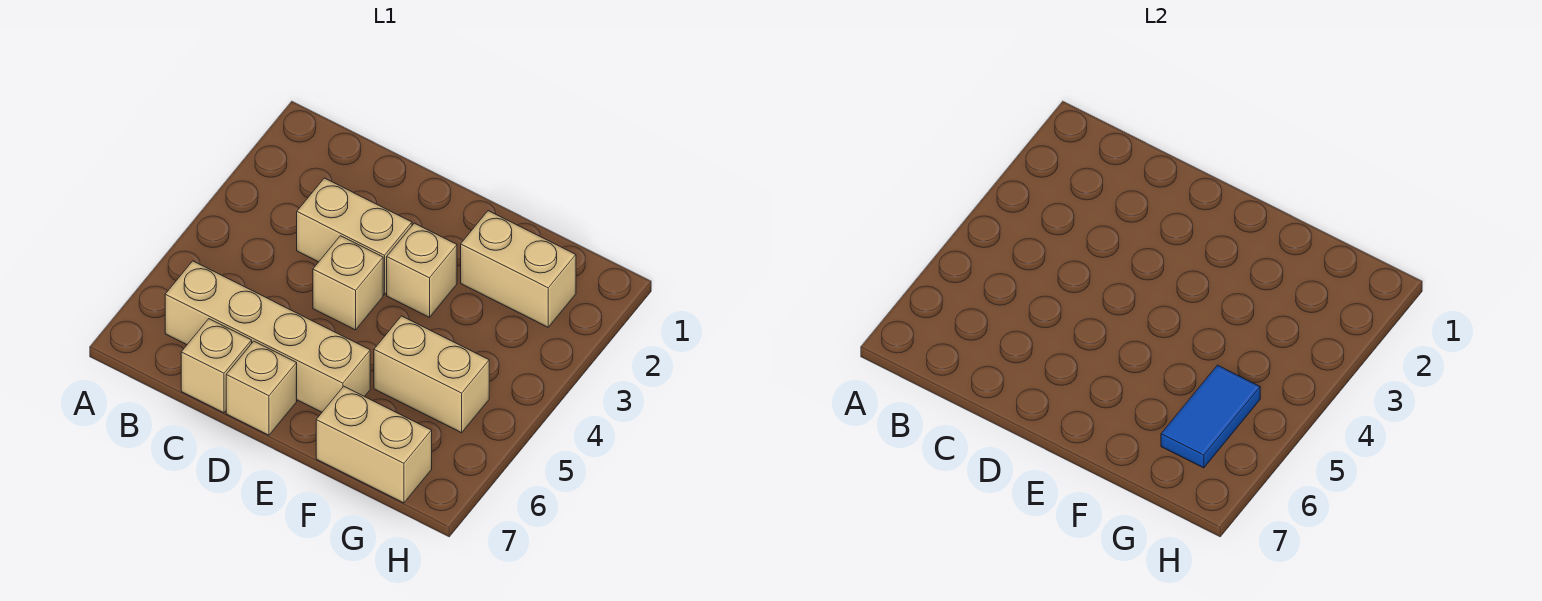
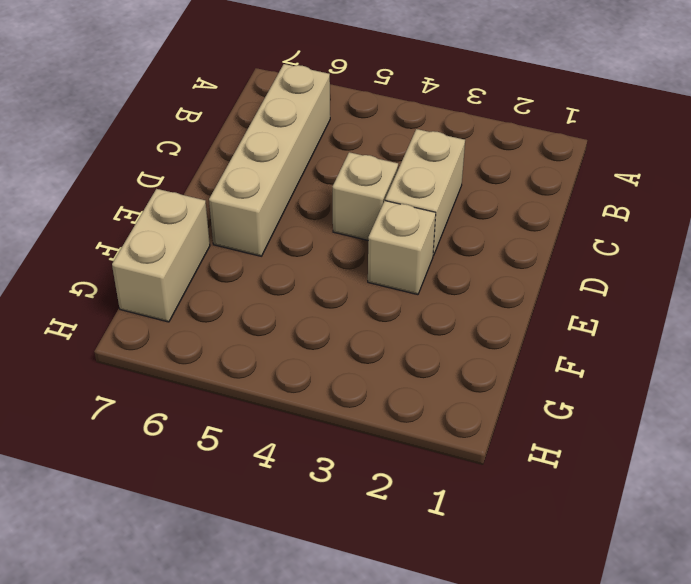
none -> tan brick C7 level 1
none -> tan brick D7 level 1

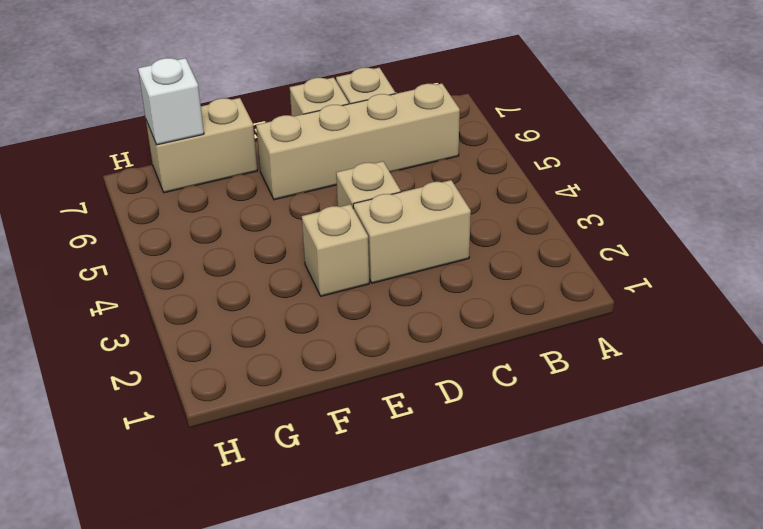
white brick G7 level 2 -> none
none -> tan brick F2:G2 level 1
none -> tan brick F5:G5 level 1

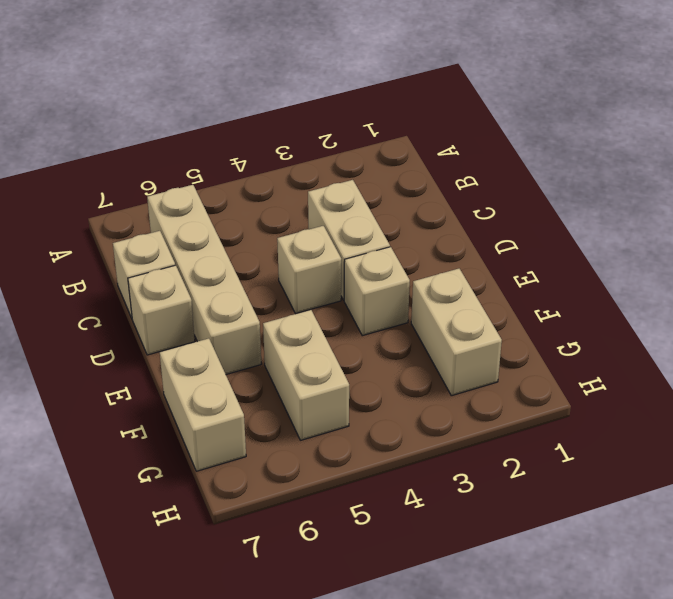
none -> blue tile G5:G6 level 2

